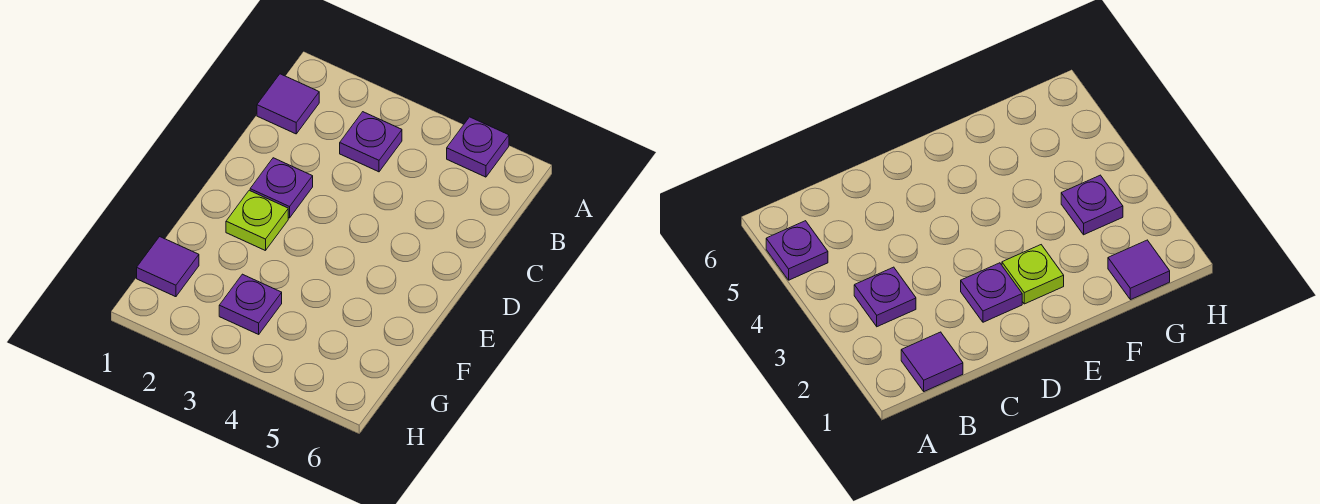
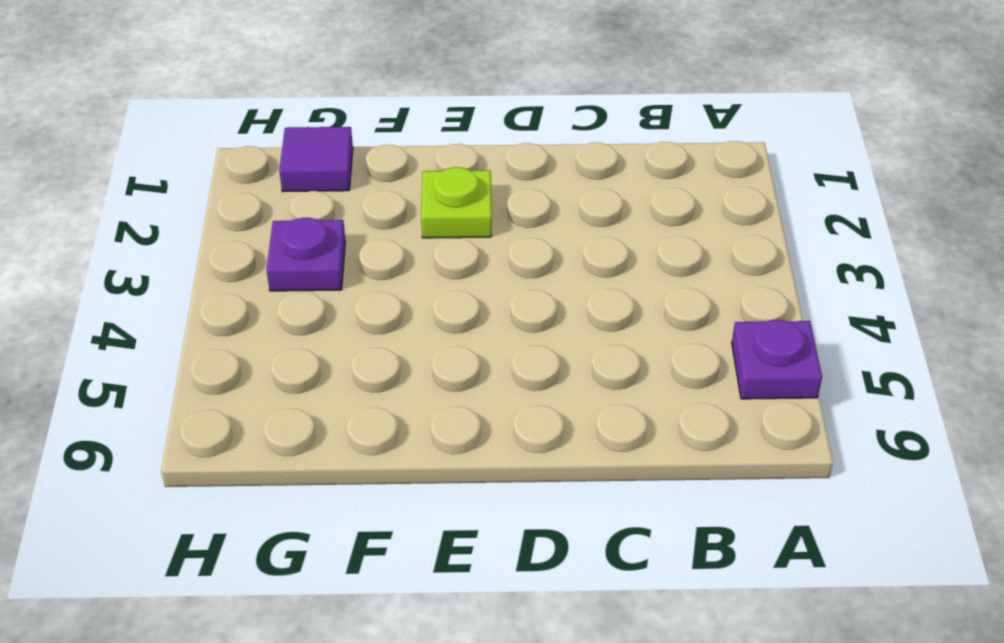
none -> purple tile B1 level 1
none -> purple plate B3 level 1

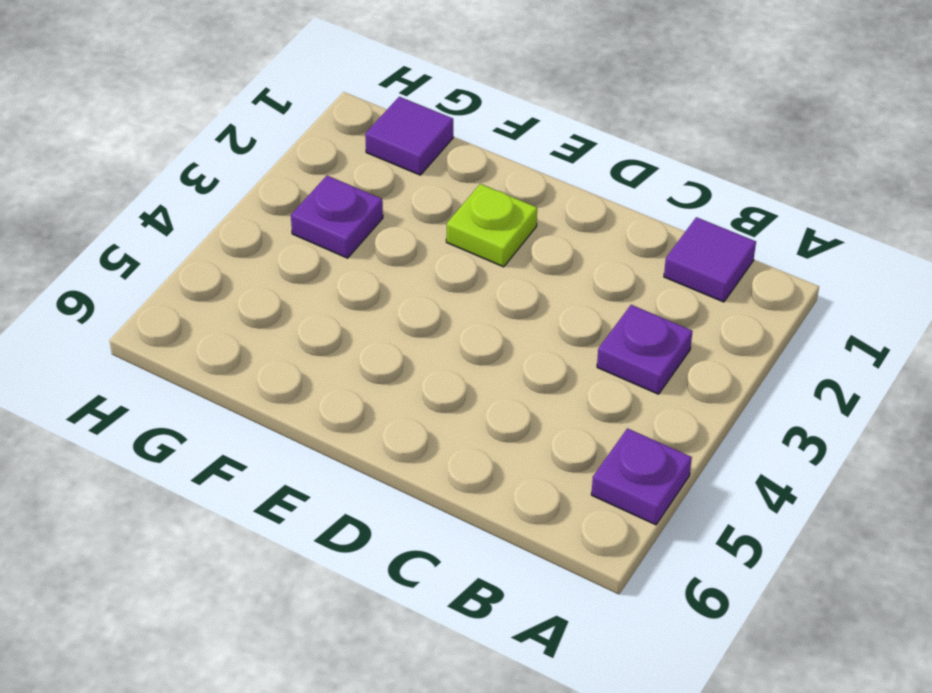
none -> purple plate D2 level 1

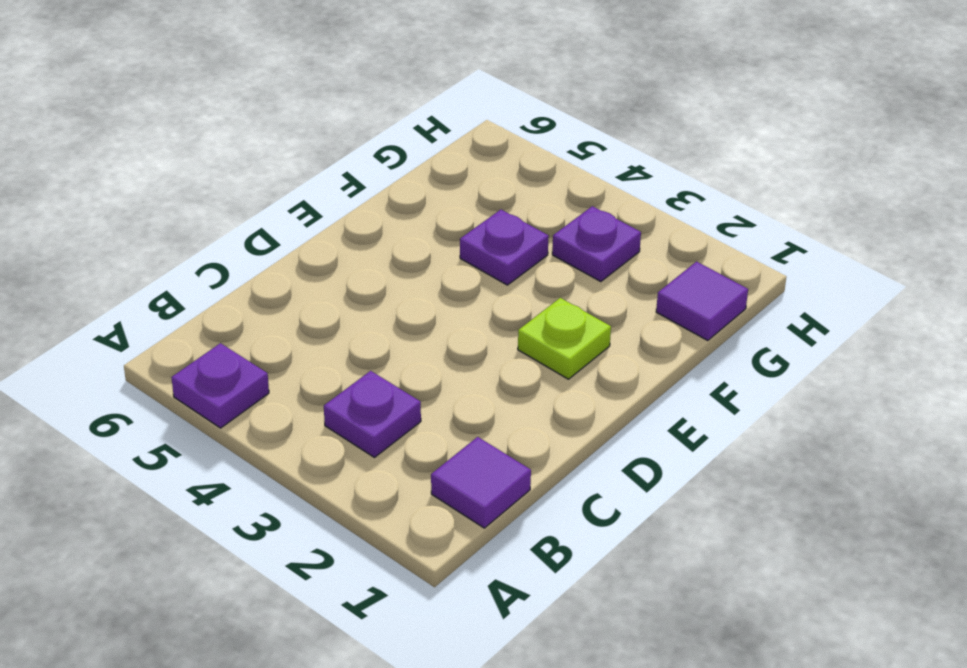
purple plate F4 level 1 -> purple plate D2 level 1

